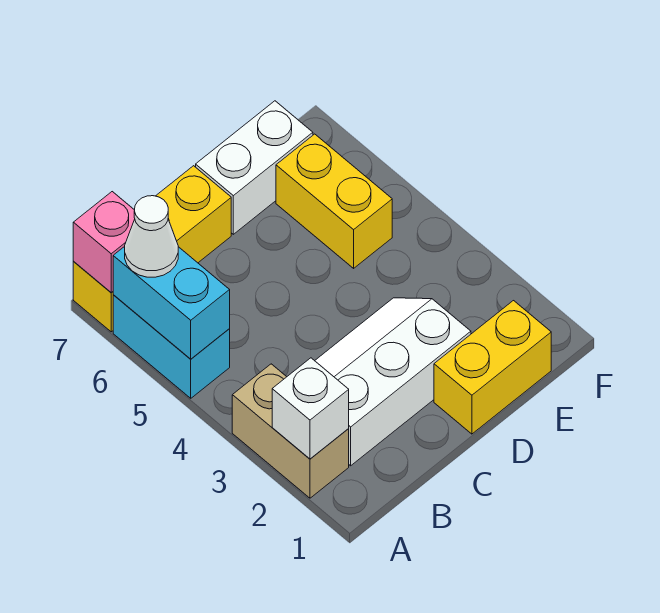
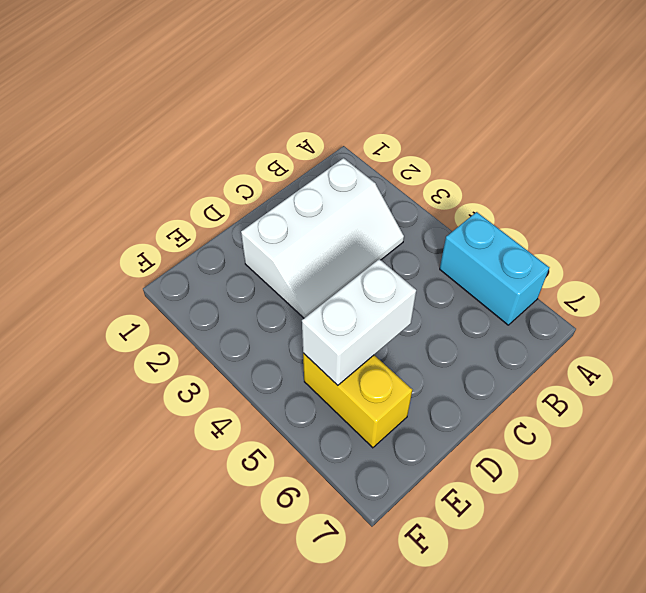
white brick D5:E5 level 2 -> white brick D7:E7 level 1
none -> tan brick A2:A3 level 1
none -> yellow brick A7:C7 level 1

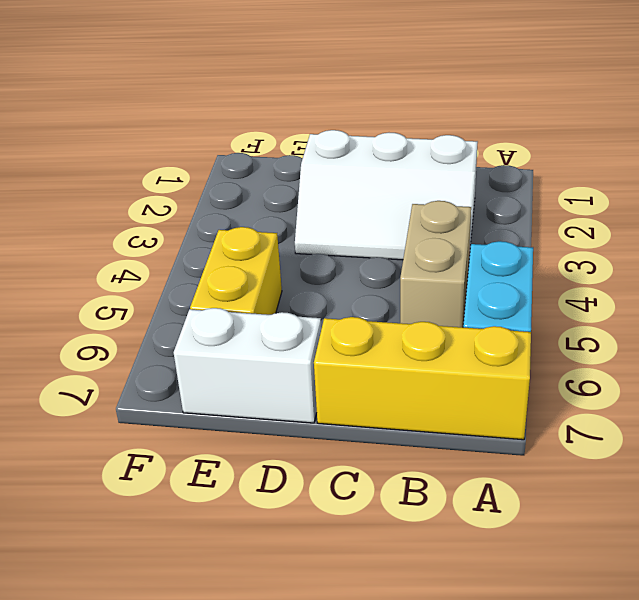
tan brick B4:B5 level 1 -> tan brick A2:A3 level 1
none -> yellow brick D1:E1 level 1
none -> white brick A2 level 2

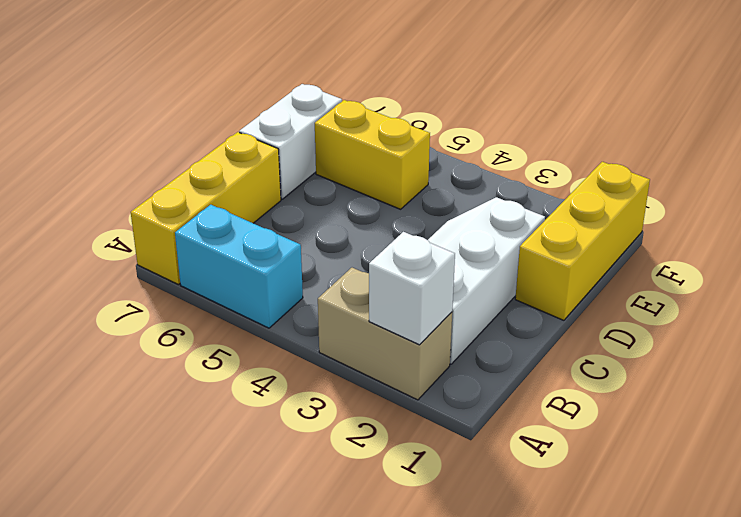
yellow brick D1:F1 level 1 -> yellow brick D1:E1 level 1
none -> cyan brick A5:A6 level 2
none -> pink brick A7 level 2

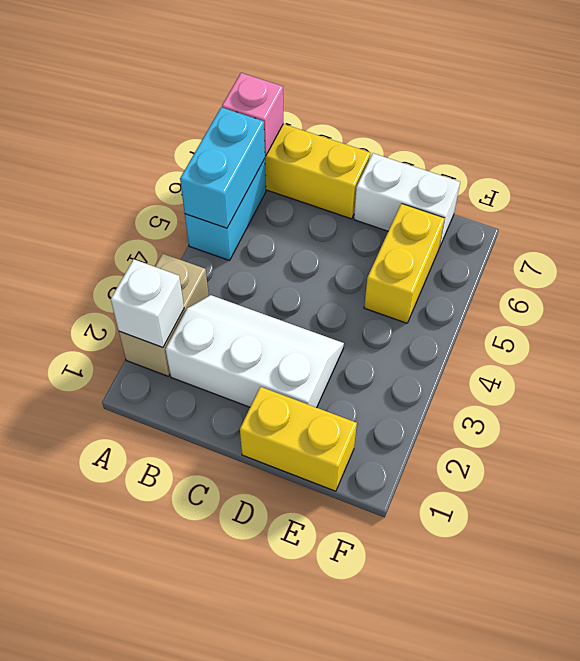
none -> white cone A6 level 3

